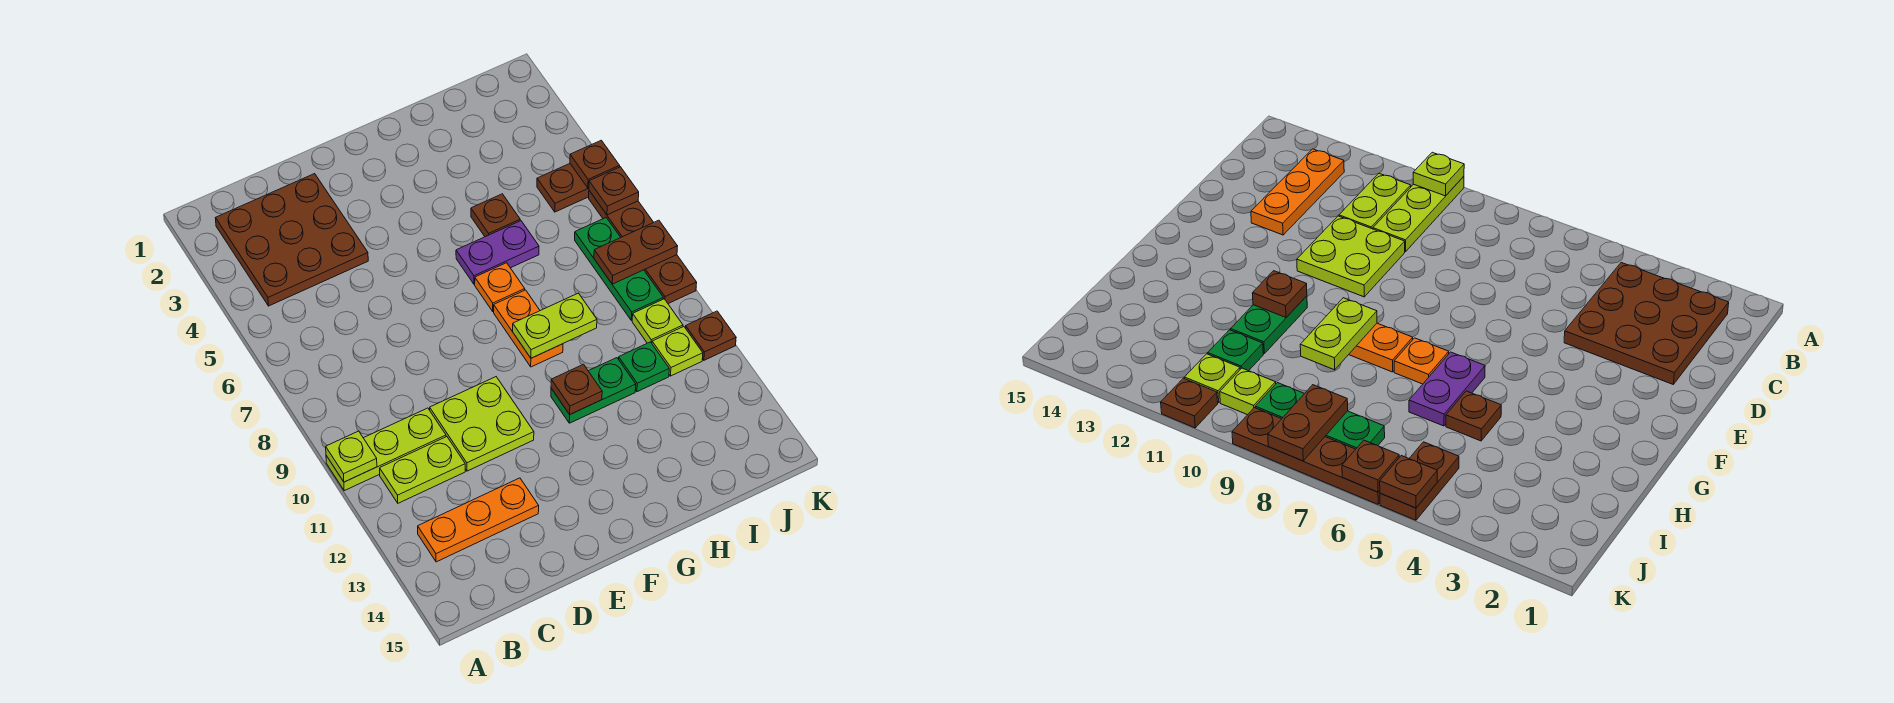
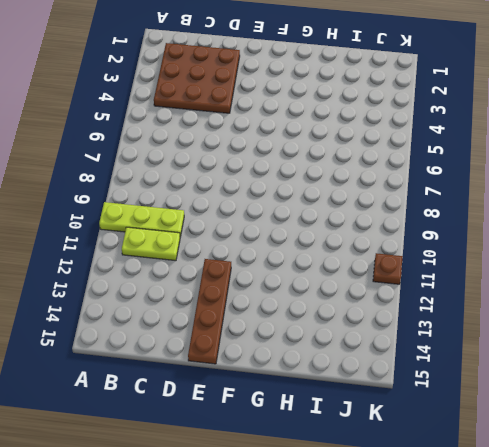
brown plate E12:E15 level 1 -> brown plate K6:K9 level 1
none -> orange plate B13:D13 level 1
none -> lime plate D10:E11 level 1
none -> purple plate G6:H6 level 1

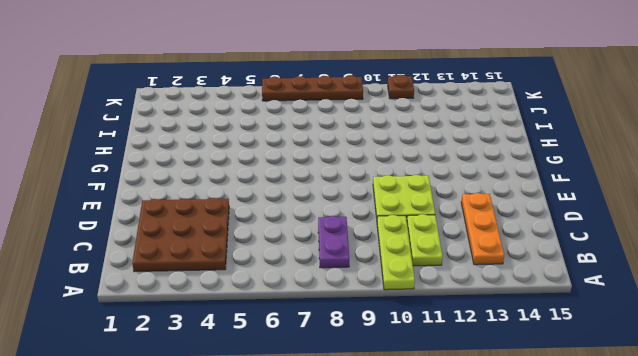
purple plate B8:C8 level 1 -> purple plate G6:H6 level 1
none -> orange plate G7 level 1
none -> orange plate G8:G9 level 1
none -> green plate G11:H11 level 1

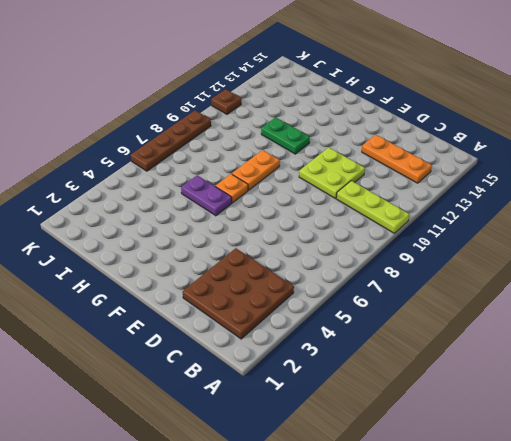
none -> lime plate B11:C11 level 1
none -> brown plate H5 level 1
none -> green plate I11 level 1

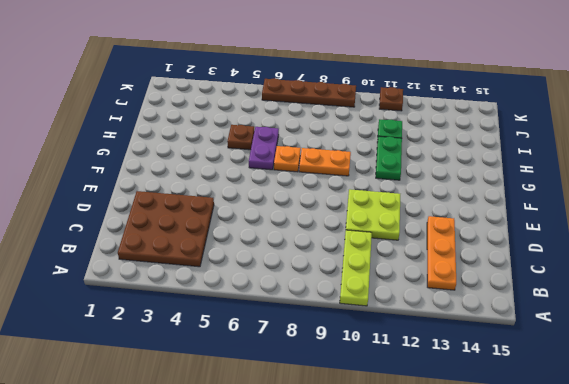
none -> lime plate B11:C11 level 1
none -> brown plate J5:K5 level 1
none -> green plate J7:J9 level 1

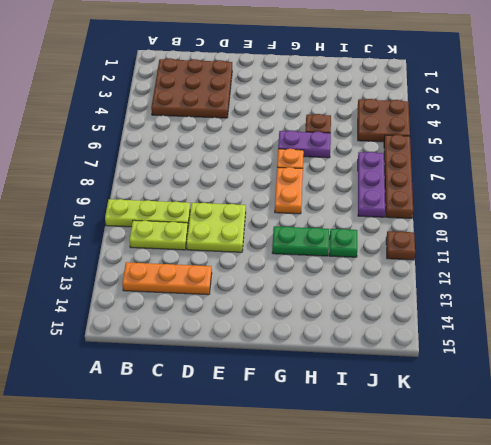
brown plate J4:K5 level 1 -> brown plate J5:K5 level 1
purple plate J7:J9 level 1 -> green plate J7:J9 level 1
none -> lime plate J10 level 1
none -> lime plate J11 level 1
none -> lime plate A10 level 2

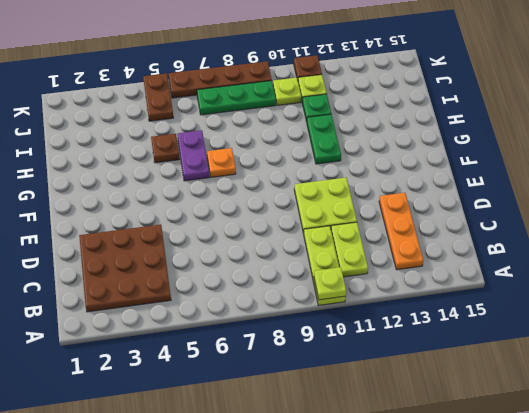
none -> orange plate G8:G9 level 1
none -> lime plate G9:H9 level 2
none -> brown plate G11 level 2

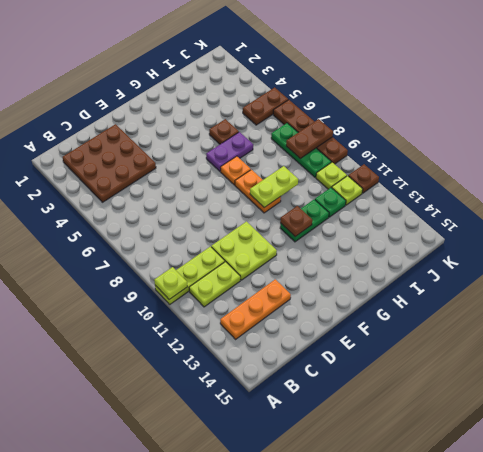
none -> brown plate K5 level 2
none -> brown plate K6 level 2

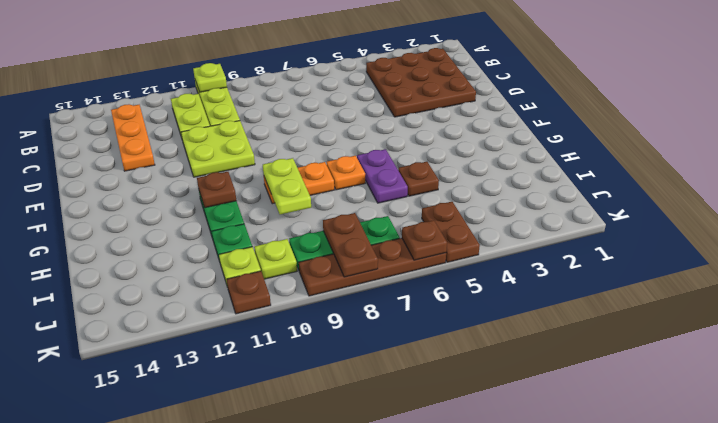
none -> brown plate K5 level 2

